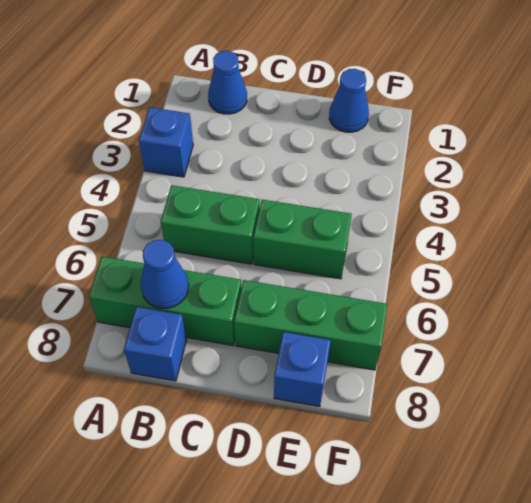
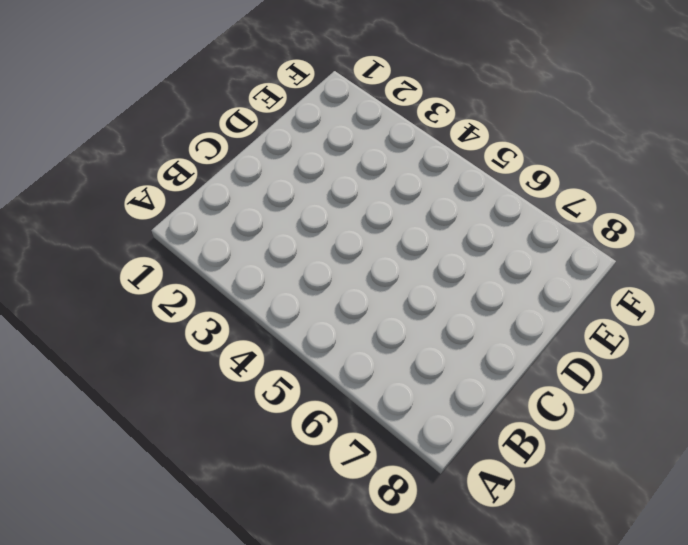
none -> blue brick A3 level 1
none -> green brick A7:C7 level 1

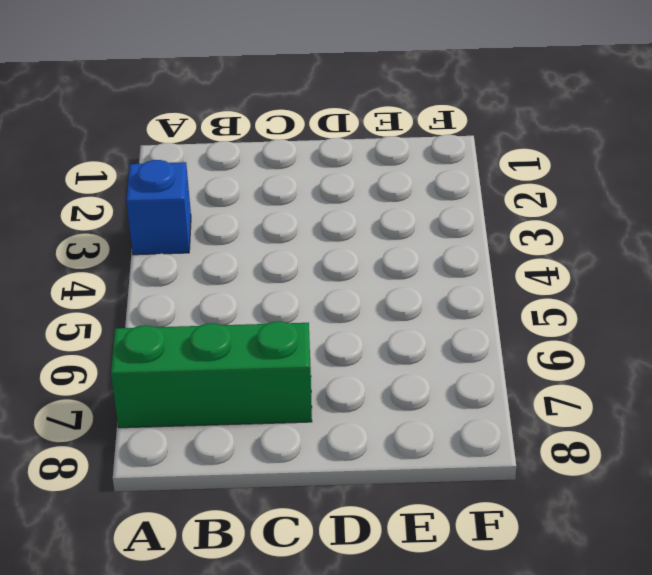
none -> blue cone B1 level 1
none -> green brick B5:C5 level 1

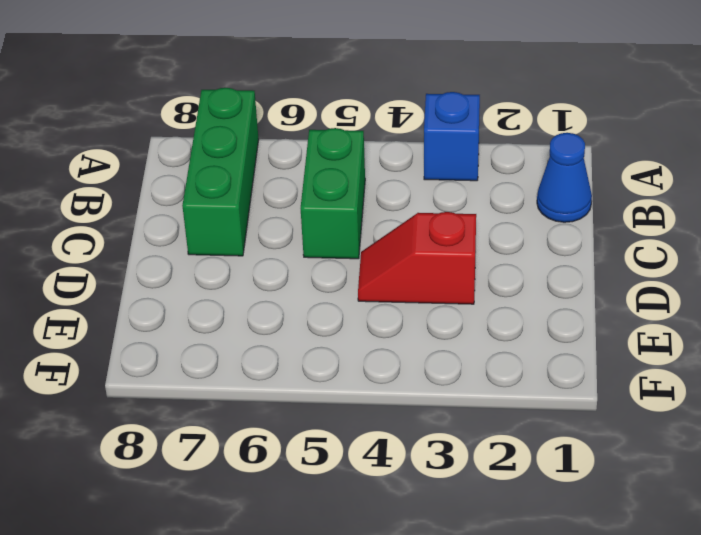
red slope D3:D4 level 1 top 3 -> none
none -> blue brick B8 level 1
none -> green brick D5:E5 level 1

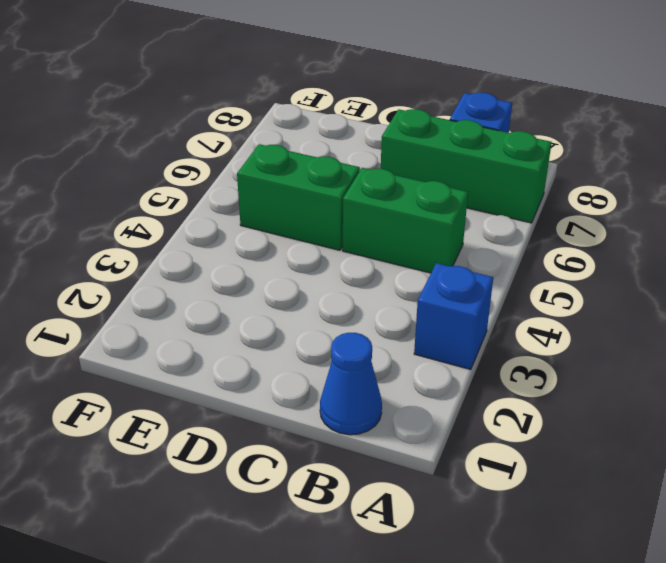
none -> green brick D7:F7 level 1
none -> blue cone E1 level 1

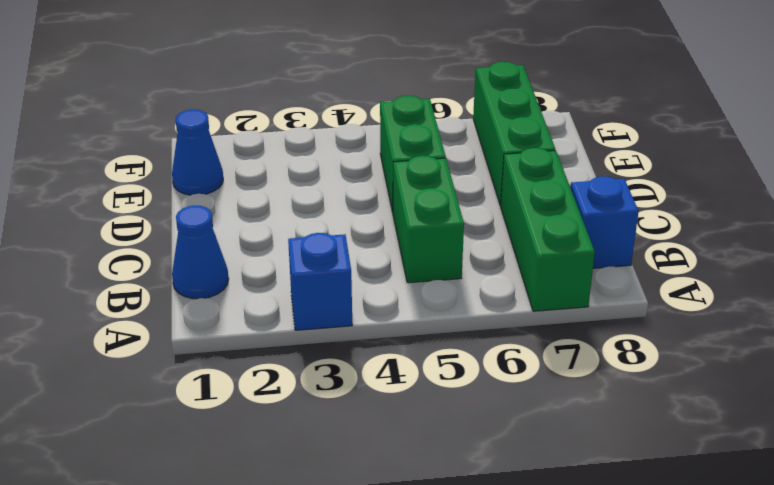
none -> blue brick E8 level 1
none -> blue cone B7 level 2

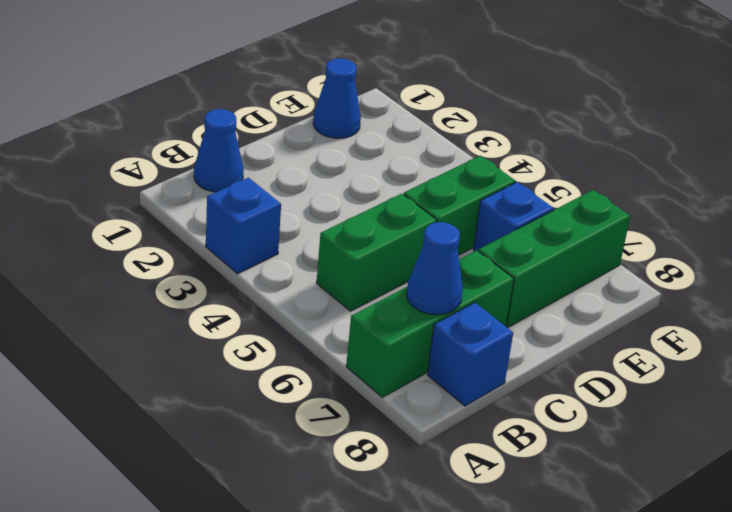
blue brick E6 level 1 -> blue brick E8 level 1

